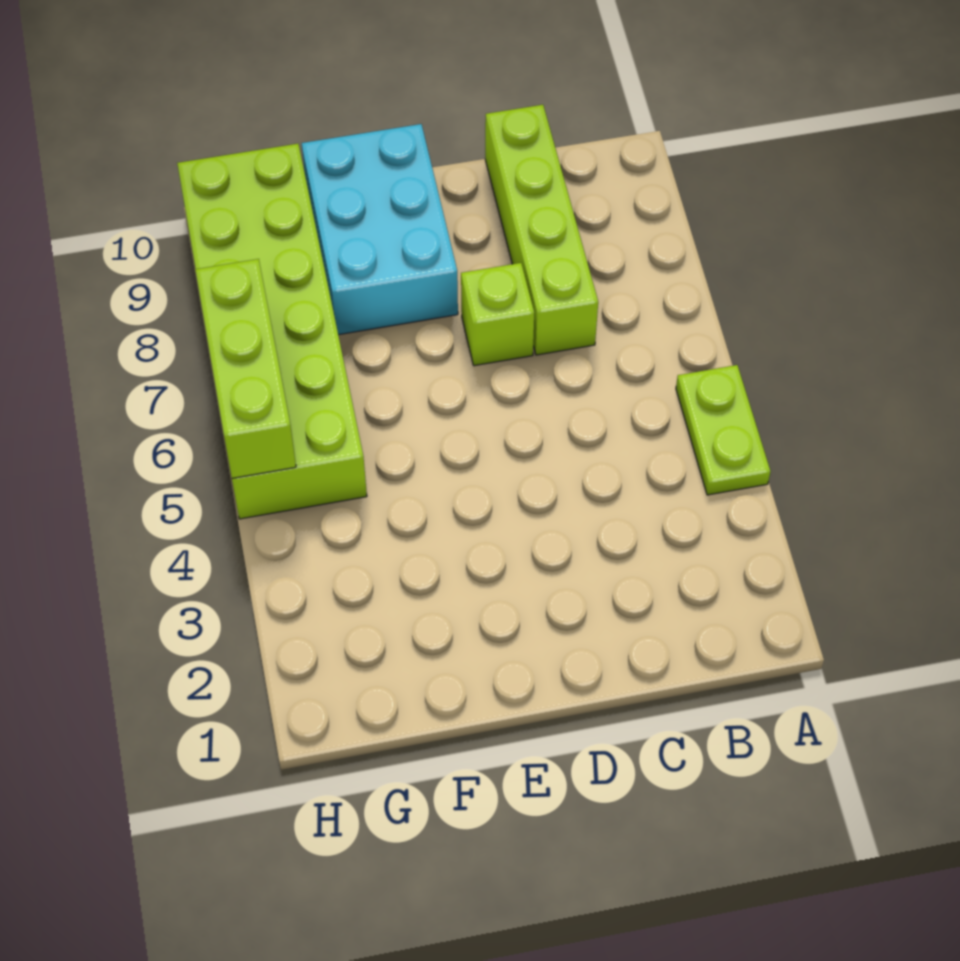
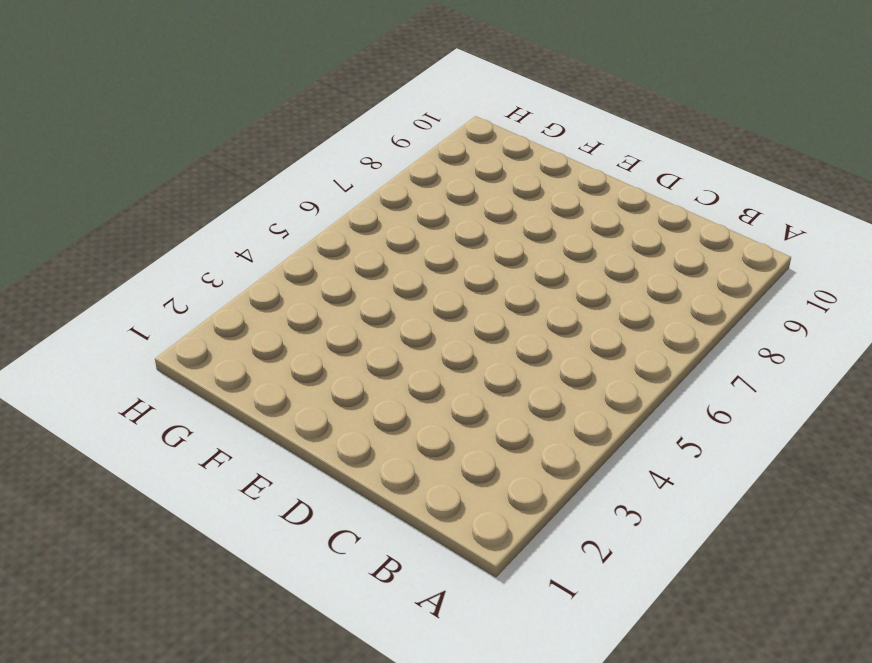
none -> lime plate A4:A5 level 1
none -> lime brick C7:C10 level 1

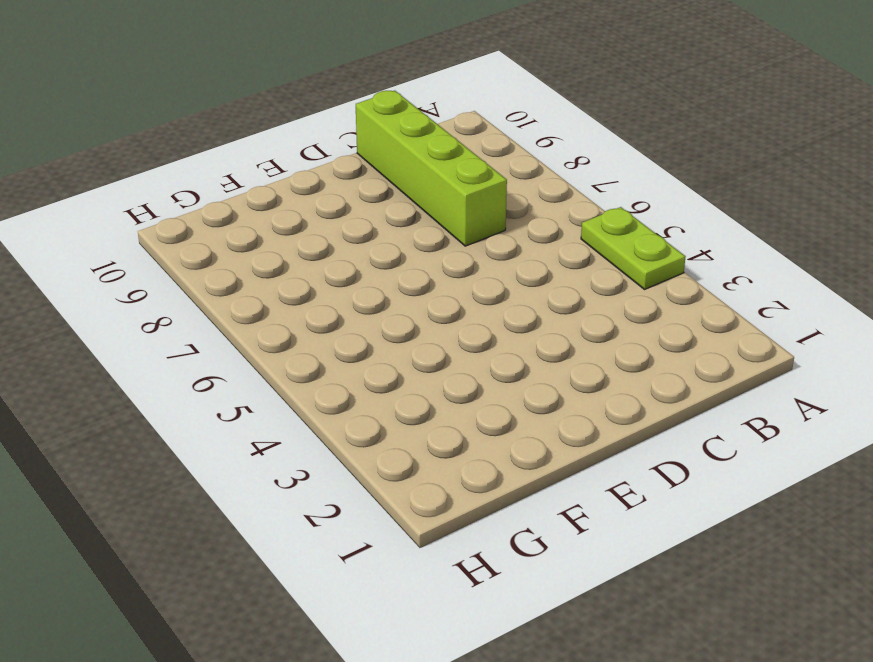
none -> lime brick D7 level 1
none -> cyan brick E8:F10 level 1

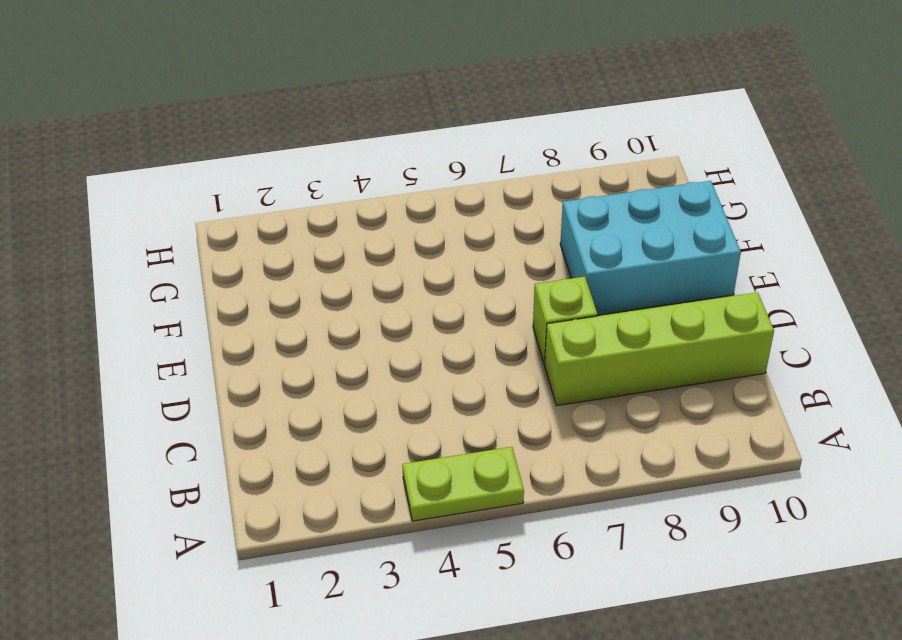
none -> lime brick G5:H10 level 1
none -> lime brick H5:H7 level 2

